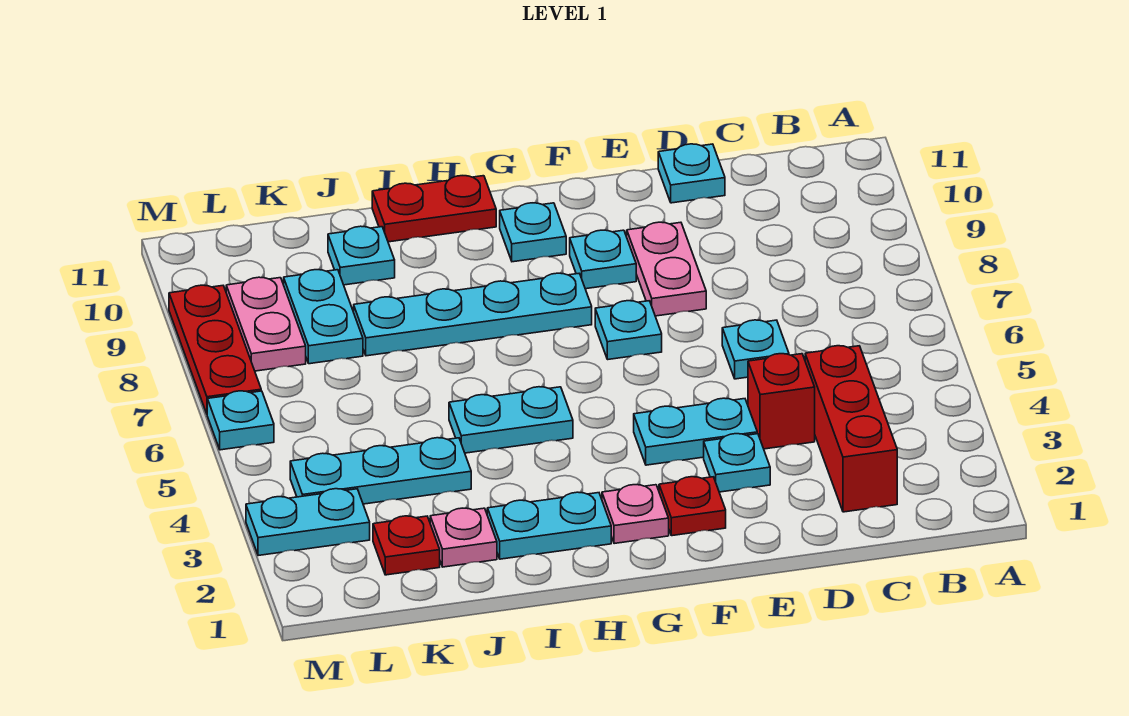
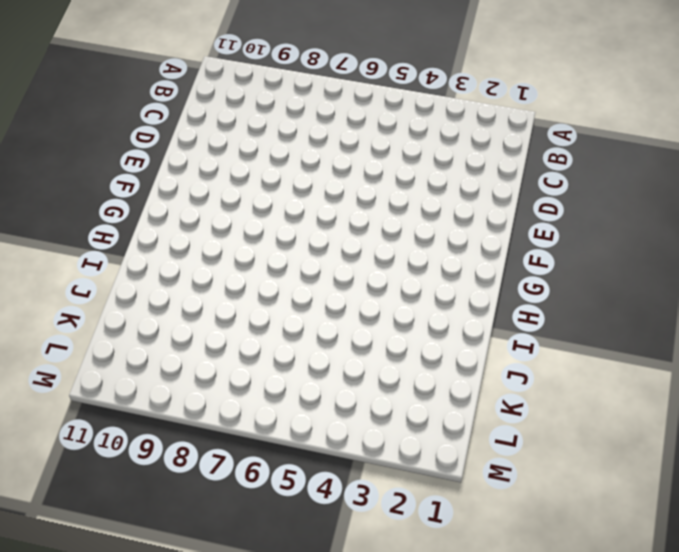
none -> red brick C2:C4 level 1
none -> red brick D4 level 1
none -> cyan plate D6 level 1

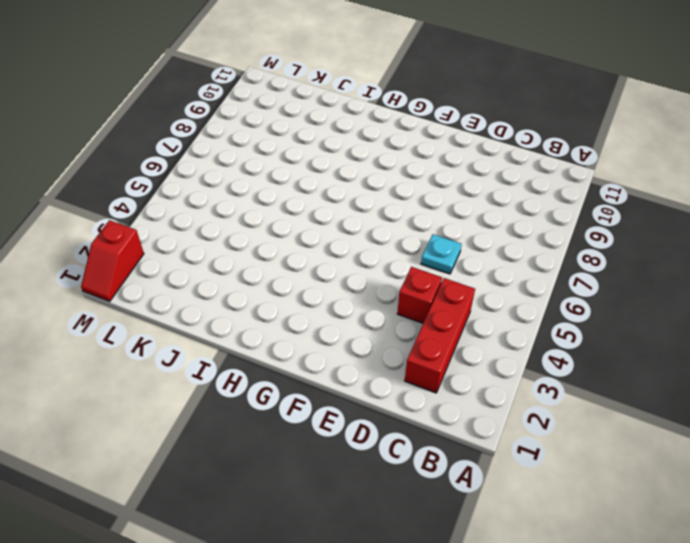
red slope M1:M2 level 1 top 2 -> none
none -> cyan plate D11 level 1
none -> cyan plate E3 level 1
none -> cyan plate E4:F4 level 1

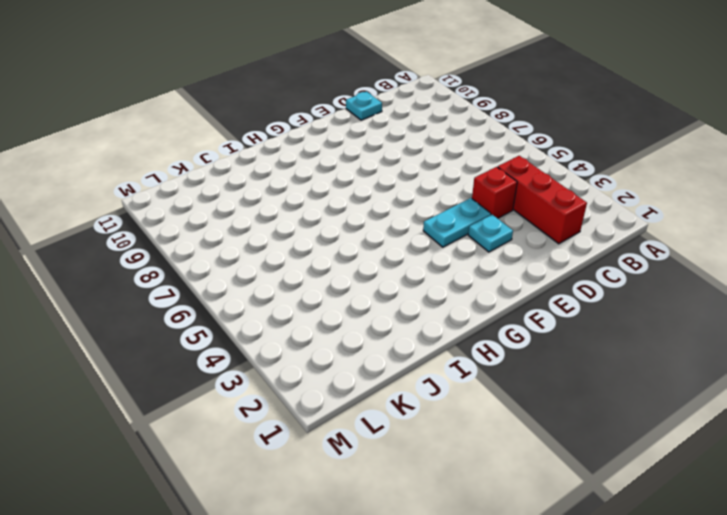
none -> cyan plate D6 level 1
none -> pink plate E8:E9 level 1
none -> red plate F2 level 1

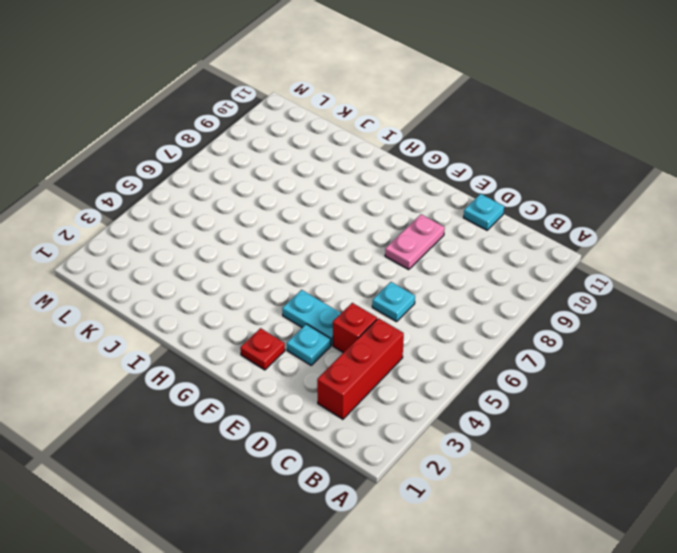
none -> cyan plate F7 level 1
none -> cyan plate F9 level 1
none -> pink plate G2 level 1

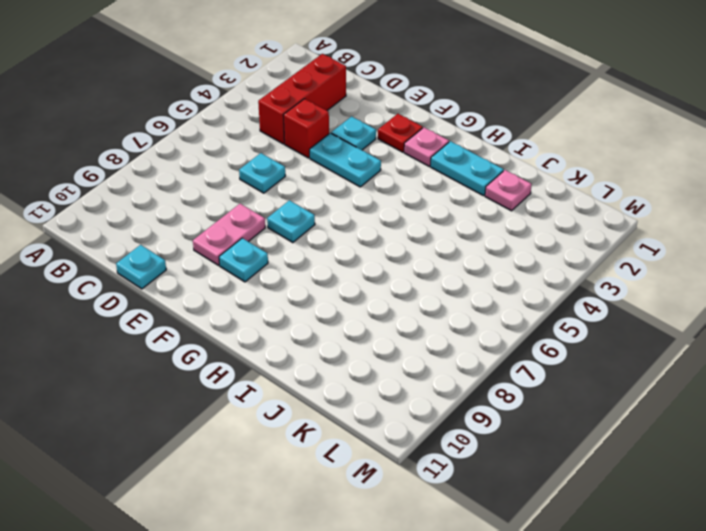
none -> cyan plate G8:J8 level 1
none -> cyan plate G10 level 1
none -> cyan plate H5:I5 level 1

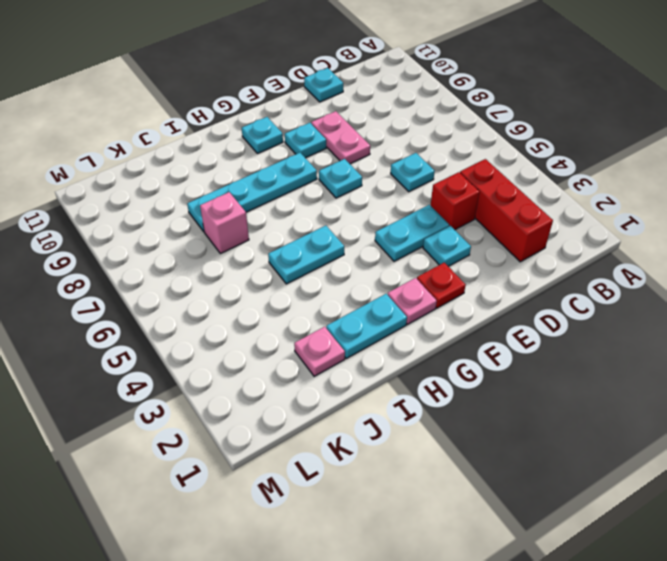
pink brick J7 level 1 -> none
none -> red plate H11:I11 level 1
none -> cyan plate J4:L4 level 1
none -> cyan plate J10 level 1

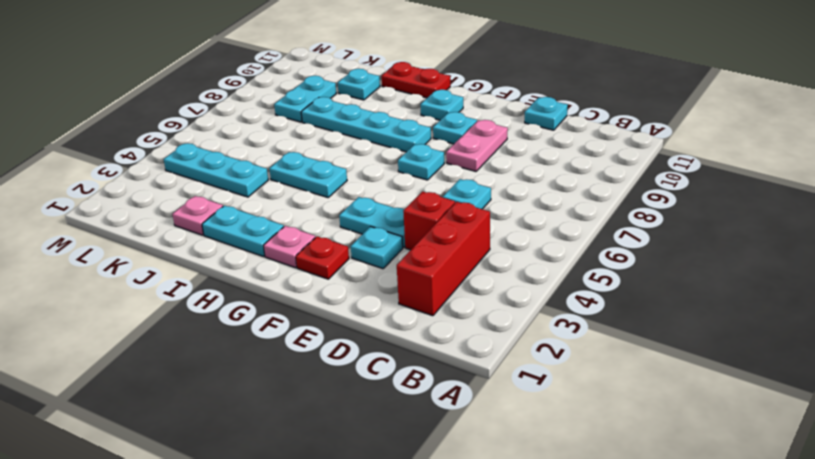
none -> red plate K2 level 1
none -> cyan plate L3:M3 level 1
none -> pink plate L8:L9 level 1

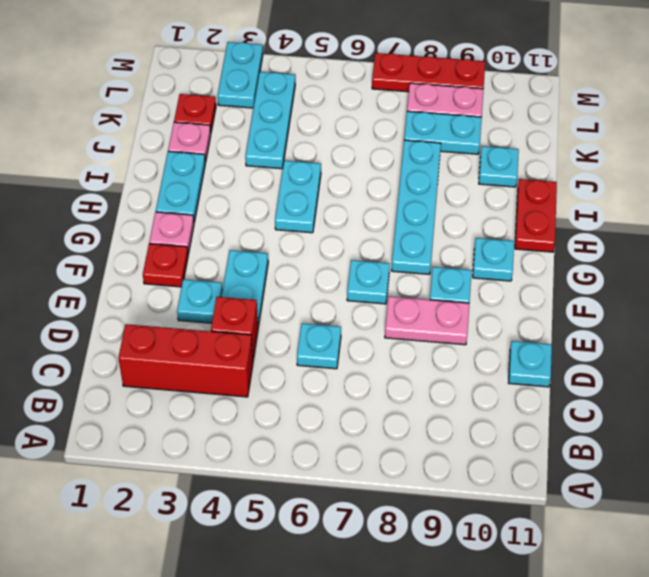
none -> cyan plate M6 level 1

